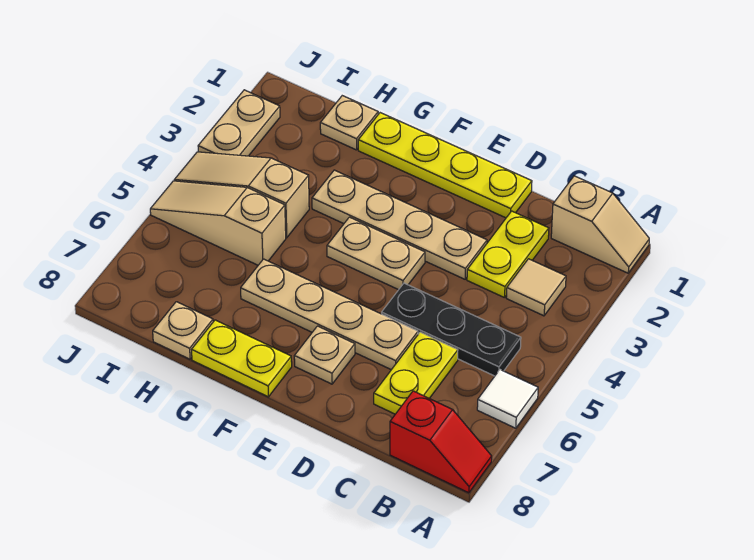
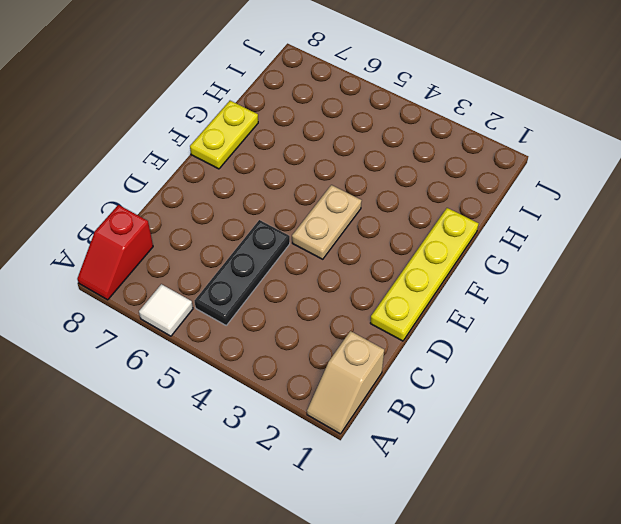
none -> tan tile B3 level 1
none -> yellow plate C2:C3 level 1
none -> yellow plate C6:C7 level 1

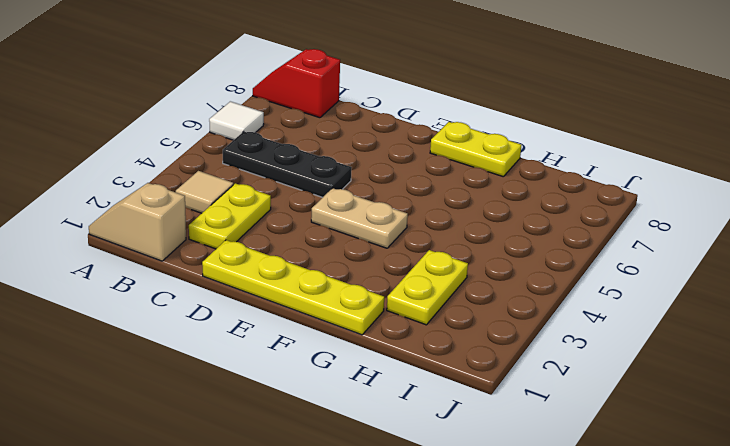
yellow plate H2:H3 level 1 -> yellow plate C6:C7 level 1
none -> tan plate D3:G3 level 1
none -> tan plate D6:G6 level 1
none -> tan plate E7 level 1

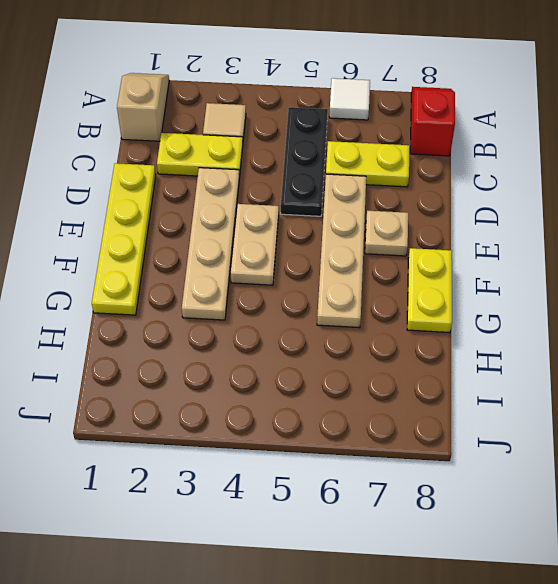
none -> tan plate H1 level 1
none -> tan slope H4:J4 level 1 top H
none -> tan slope H5:J5 level 1 top H

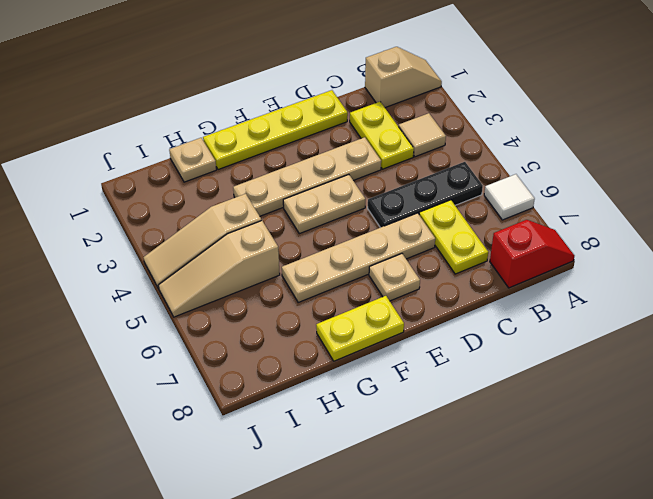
none -> tan plate H8 level 1
none -> tan plate J2:J3 level 1

